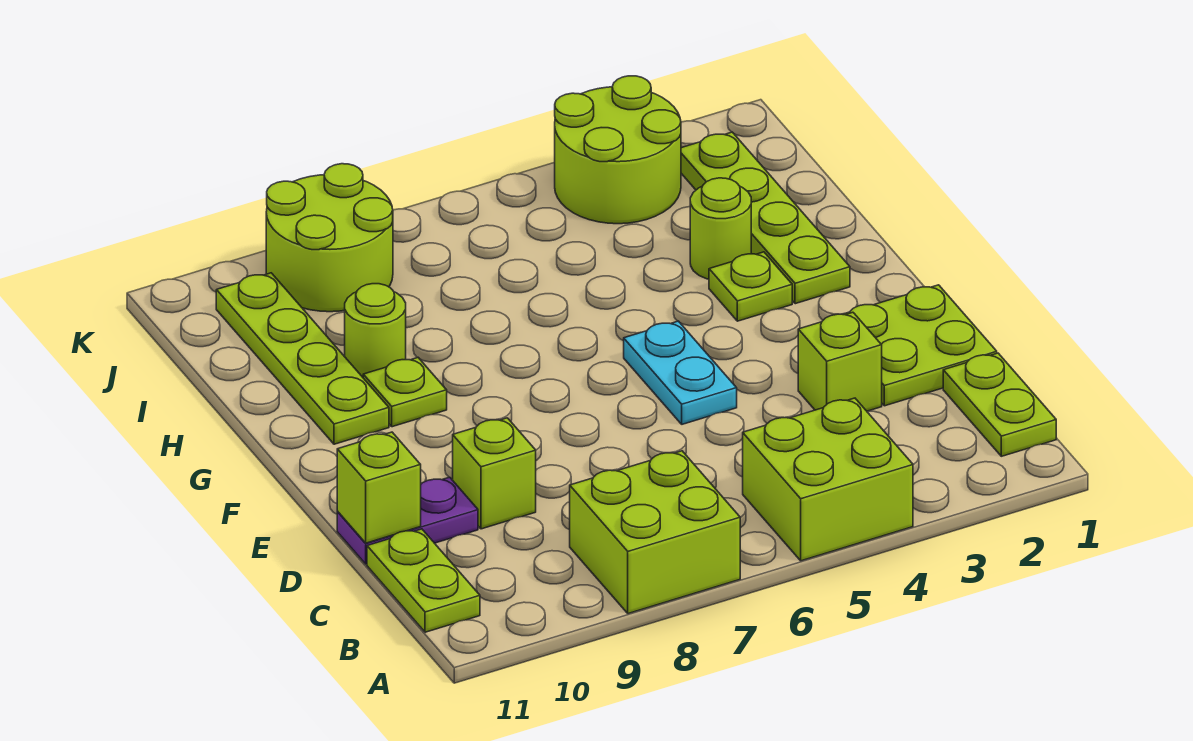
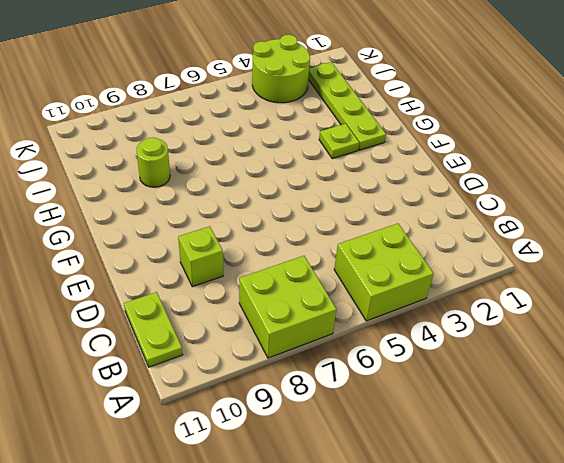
none -> lime plate B1:C1 level 1
none -> lime plate D1:E2 level 1
none -> lime brick D3 level 1

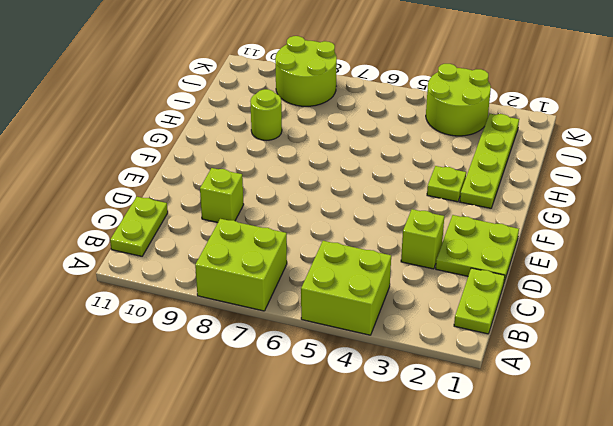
none -> purple plate D10:D11 level 1
none -> cyan plate E5:F5 level 1
none -> lime plate G9 level 1

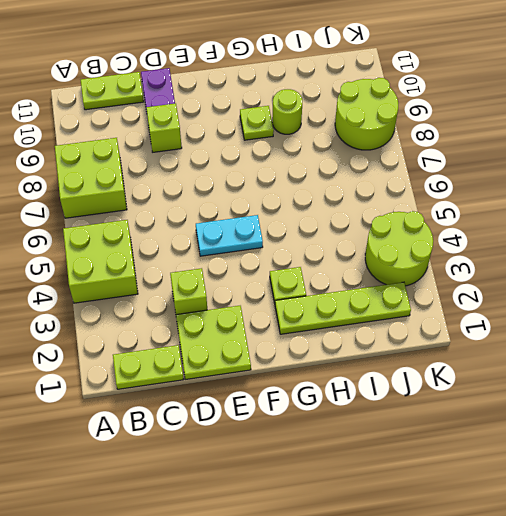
none -> lime plate G10:J10 level 1
none -> lime round brick H3 level 1
none -> lime brick D11 level 2

